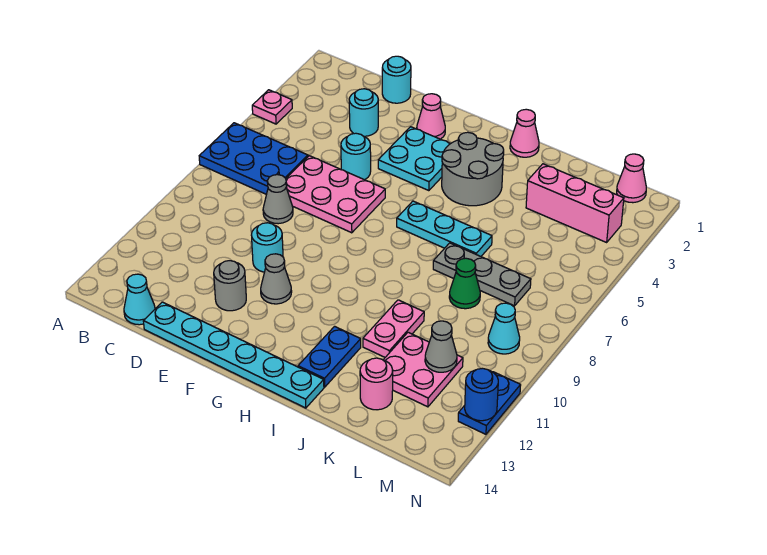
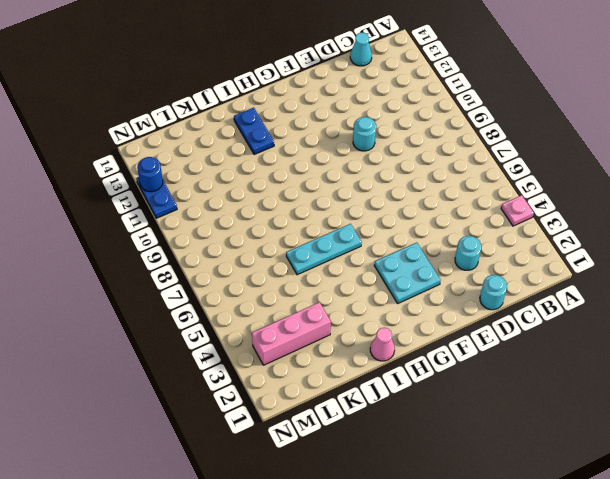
none -> blue plate A6:C7 level 1
none -> pink plate D6:F7 level 1
none -> grey cone D8 level 1

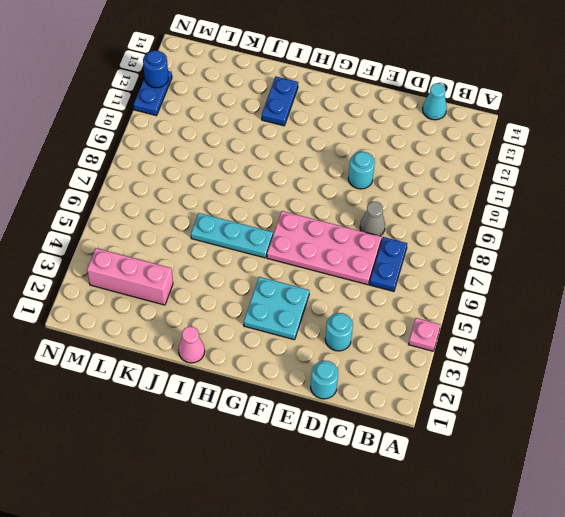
blue plate C6:C7 level 1 -> blue plate A6:C7 level 1
pink plate D6:G7 level 1 -> pink plate D6:F7 level 1
none -> cyan plate D14:I14 level 1
none -> cyan round brick E5 level 1
none -> grey round brick E12 level 1

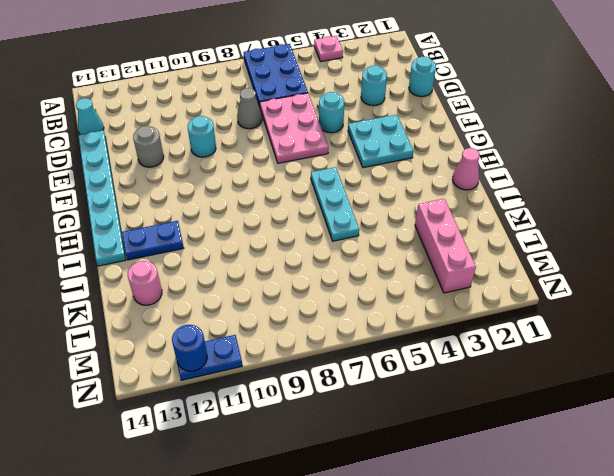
none -> pink cone F2 level 1
none -> grey cone F11 level 1
none -> grey round brick H3:I4 level 1

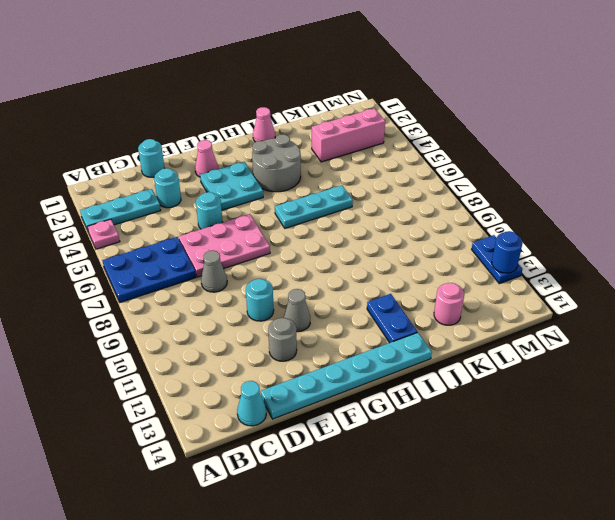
cyan plate A3:C3 level 1 -> none
none -> grey plate J7:L7 level 1
none -> pink plate J10:J11 level 1
none -> green cone K8 level 1

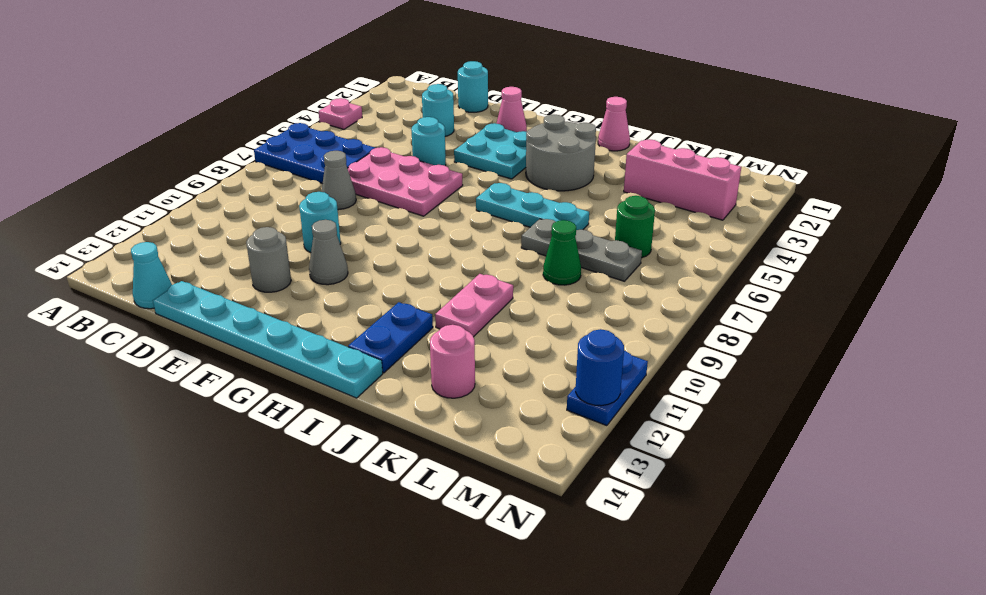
green round brick L6 level 1 -> none
none -> pink plate K11:L12 level 1
none -> pink cone M1 level 1
none -> cyan cone M9 level 1

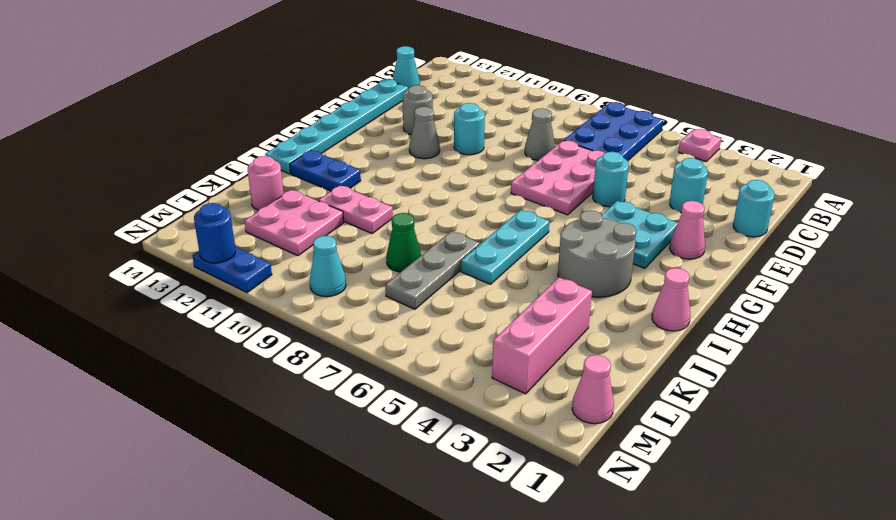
none -> grey cone L11 level 2

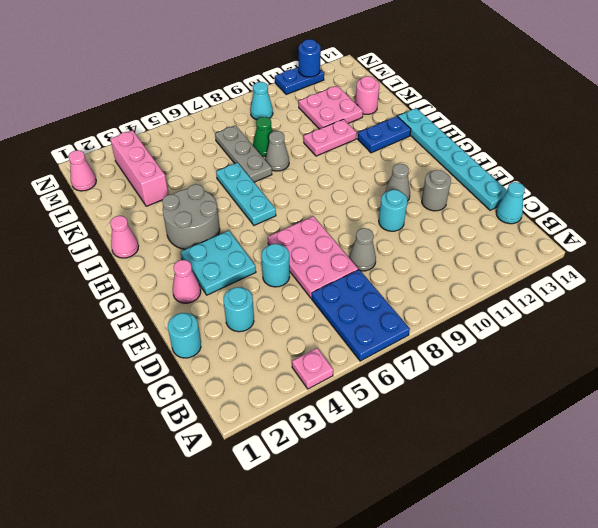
grey cone J8 level 1 -> grey cone L11 level 2

